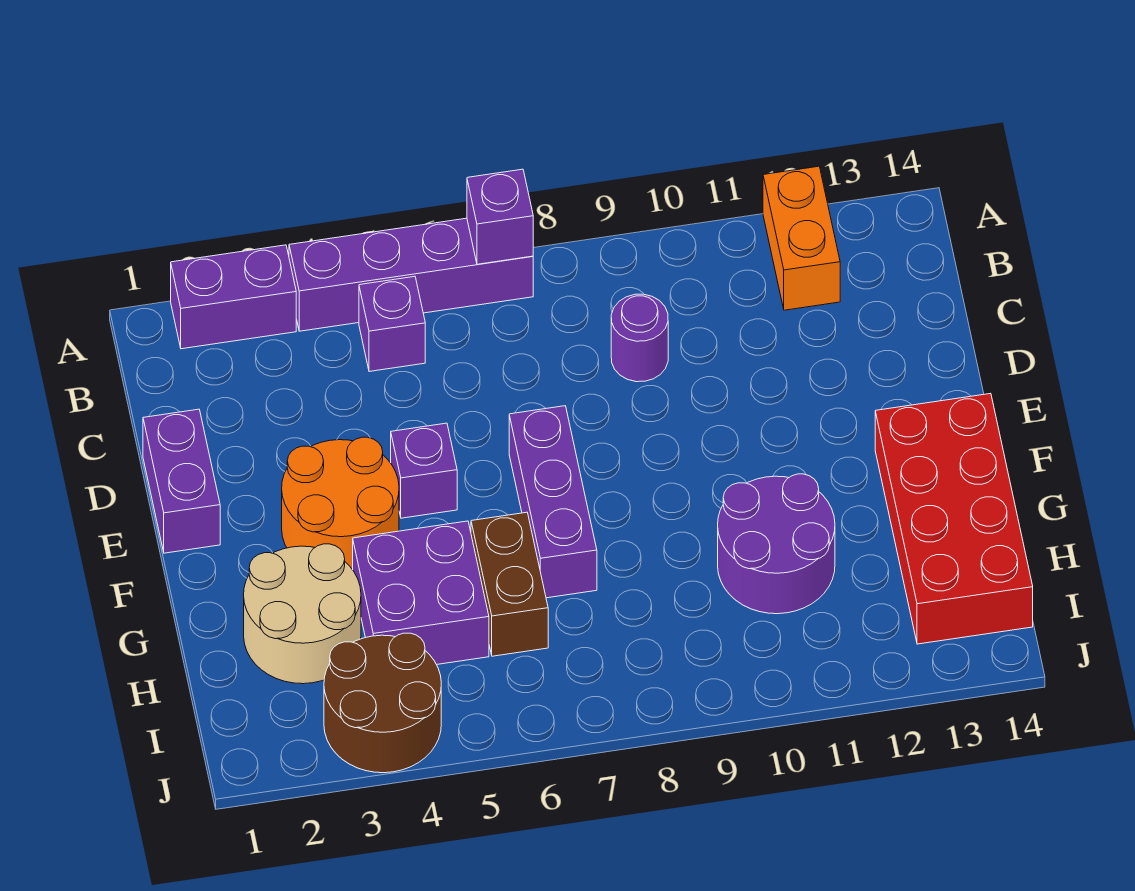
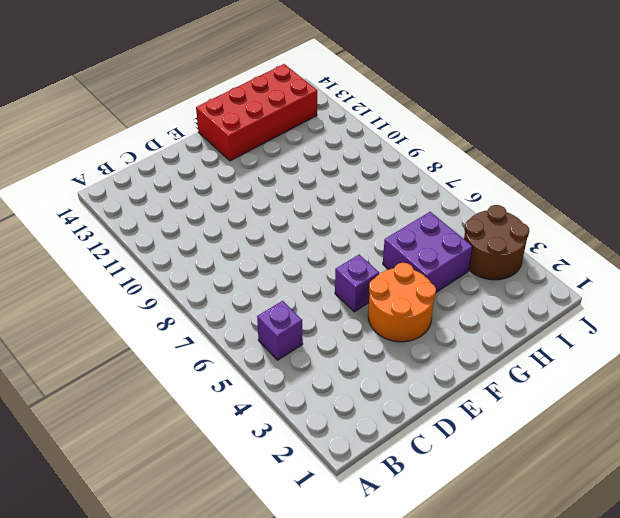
none -> purple brick A2:A3 level 1
none -> purple brick A4:A7 level 1
none -> orange brick A12:B12 level 1

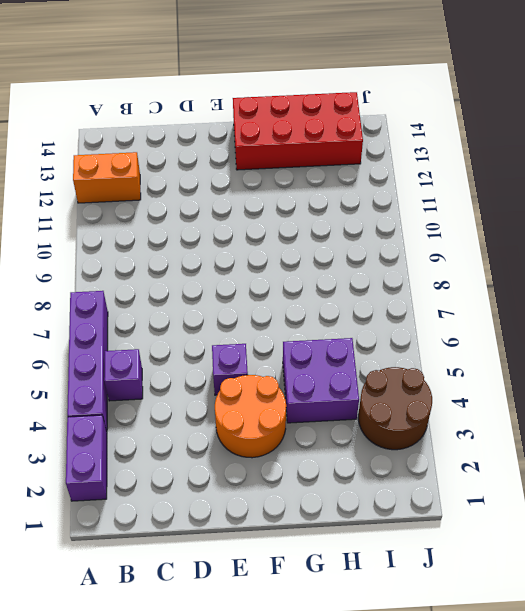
none -> purple round brick C9 level 1
none -> purple brick D1:E1 level 1
none -> purple brick E7:G7 level 1

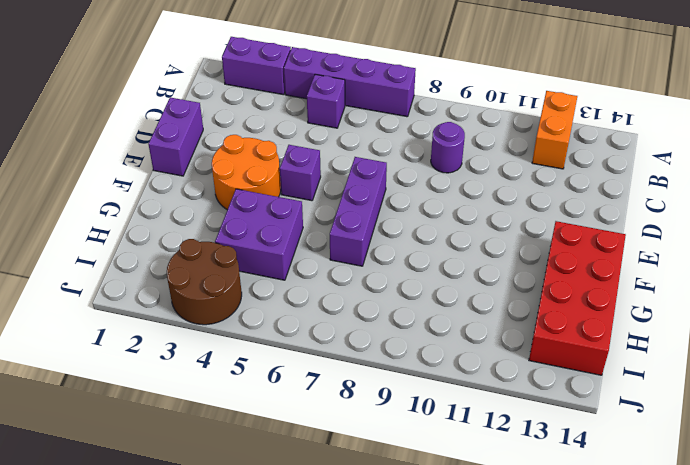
none -> tan round brick G2:H3 level 1
none -> brown brick G6:H6 level 1
none -> purple round brick G10:H11 level 1

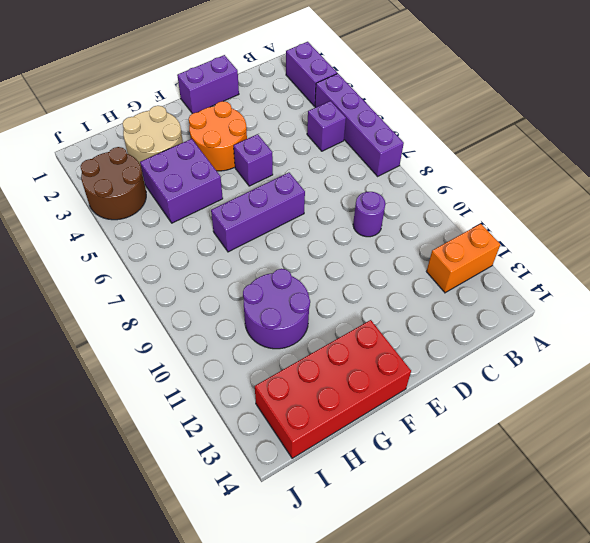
none -> brown brick G6:H6 level 1
none -> purple brick A7 level 2

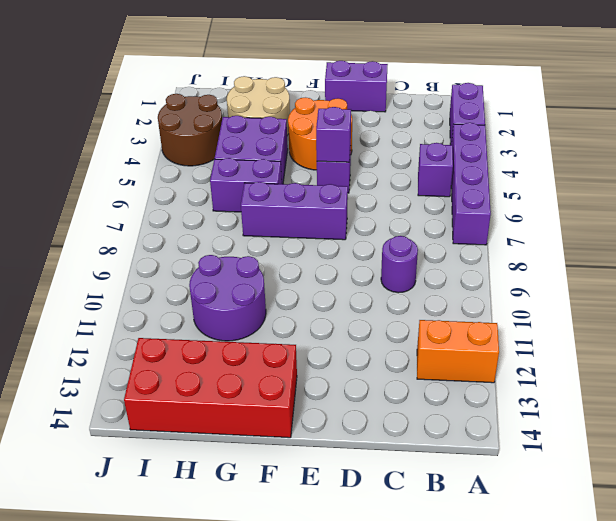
purple brick E5 level 2 -> purple brick A7 level 2
purple brick G6:H6 level 1 -> brown brick G6:H6 level 1

